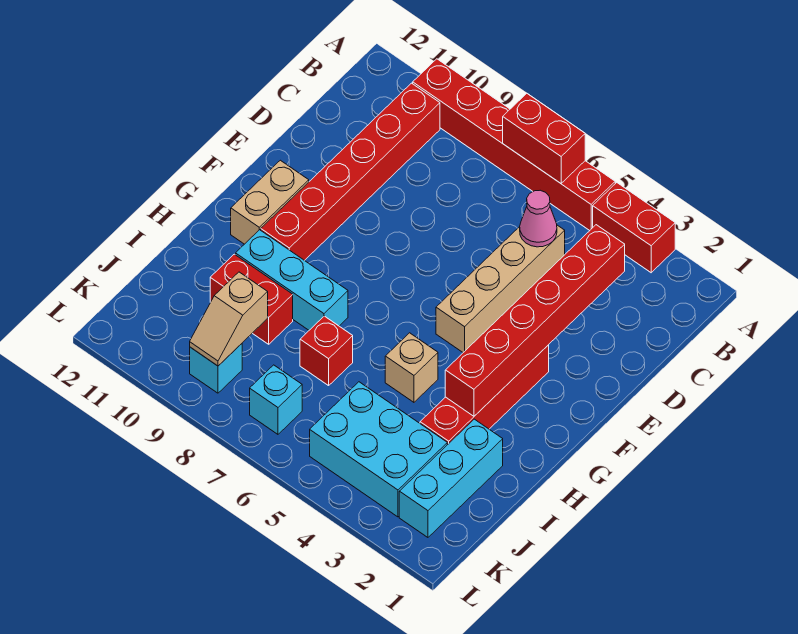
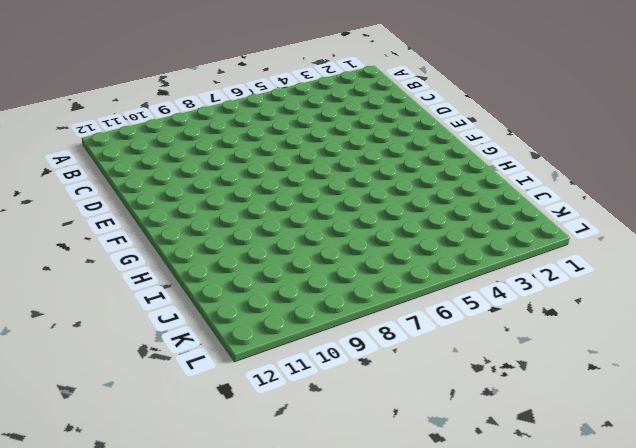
none -> red brick A3:A4 level 1
none -> red brick A5:A10 level 1
none -> red brick B10:G10 level 1

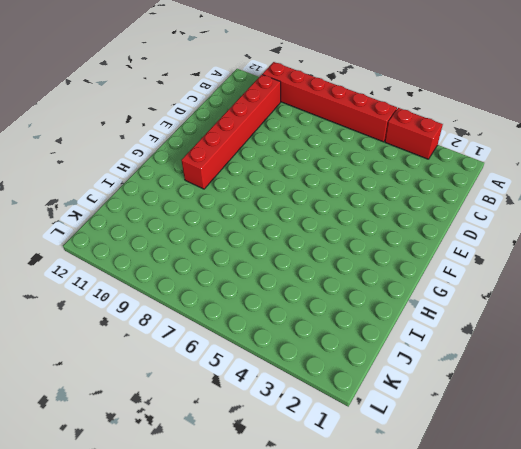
none -> tan brick C5:F5 level 1
none -> red brick F3:I3 level 1
none -> tan brick F11:G11 level 1

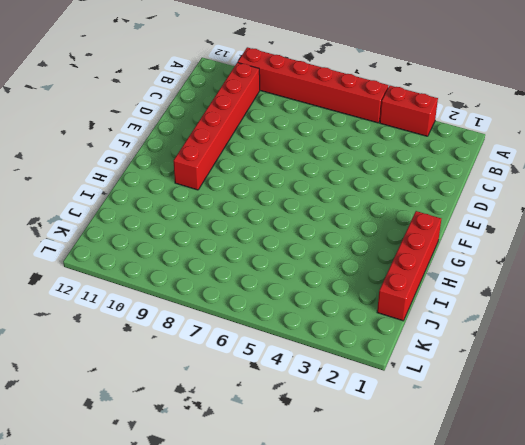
red brick G1:J1 level 1 -> red brick F3:I3 level 1
none -> tan brick C5:F5 level 1
none -> tan brick F11:G11 level 1
none -> tan brick H5 level 1

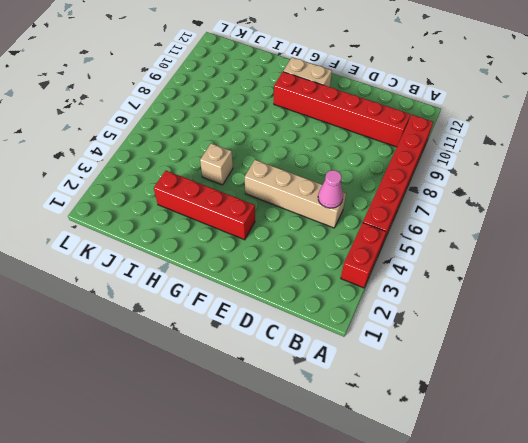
none -> cyan brick H8:H10 level 1
none -> cyan brick I2:K2 level 1
none -> red brick I7 level 1

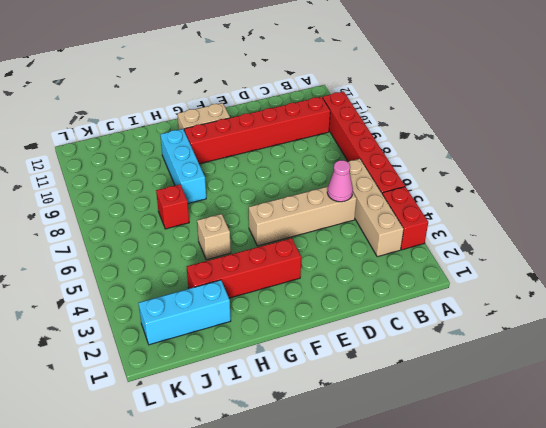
tan brick B3:B6 level 1 -> none
none -> red brick I9:I10 level 1
none -> cyan brick J3:K5 level 1
none -> cyan brick K7 level 1

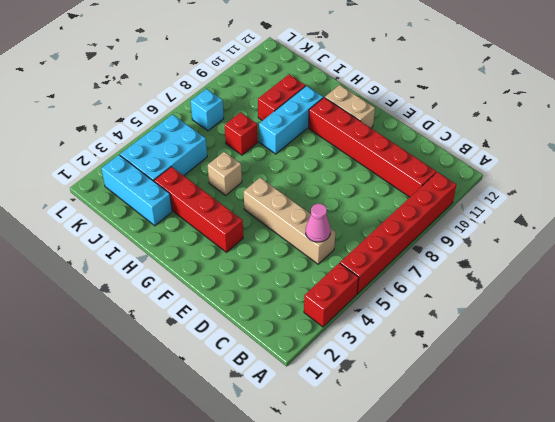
none -> cyan brick K9 level 1
none -> red brick A6:A7 level 2
none -> red brick C3:H3 level 2

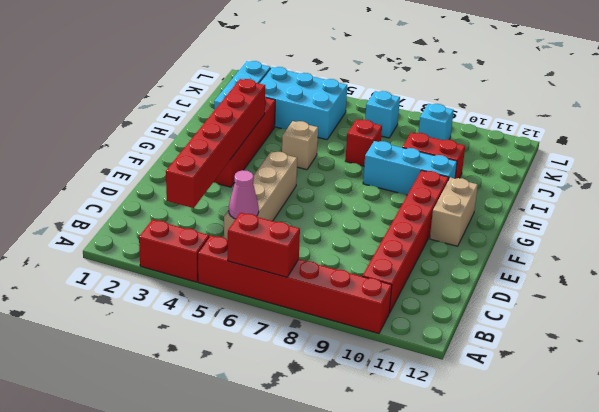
none -> tan slope J9:K9 level 2 top J

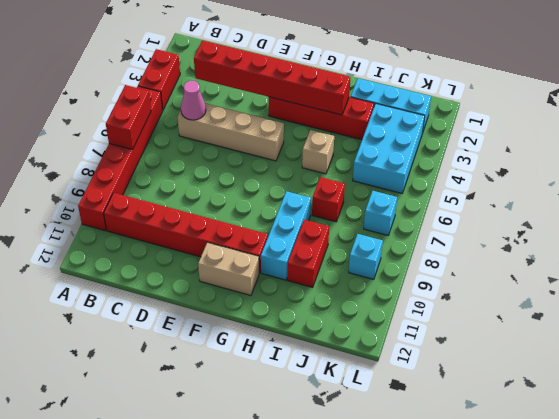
none -> tan slope J9:K9 level 2 top J

